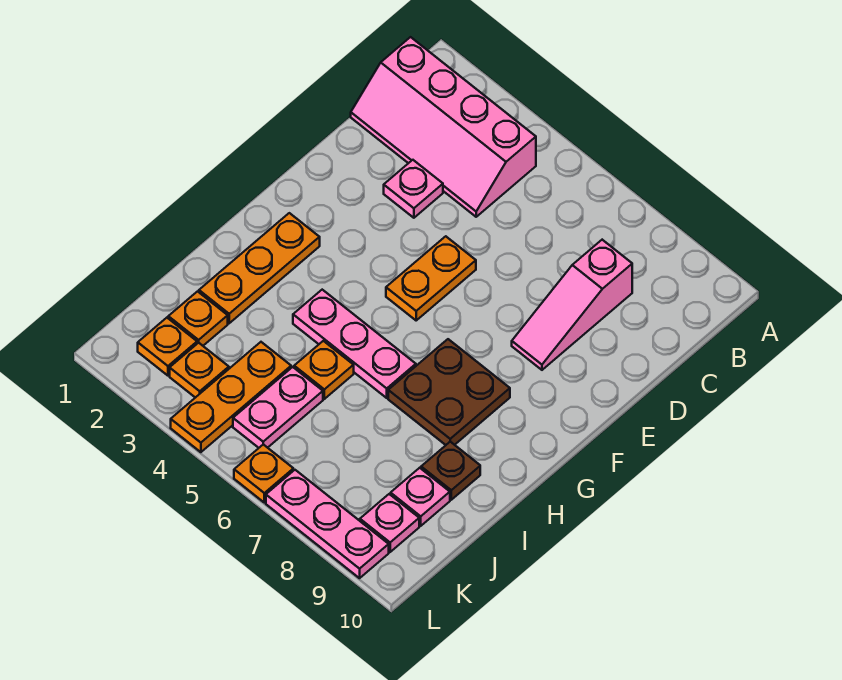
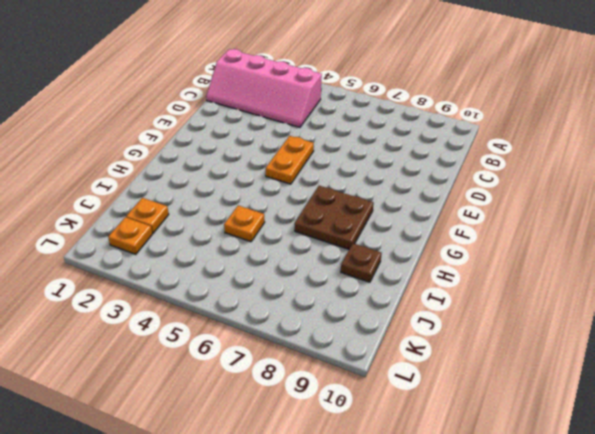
none -> pink slope C8:E8 level 1 top C
none -> pink plate D3 level 1
none -> orange plate G2:I2 level 1

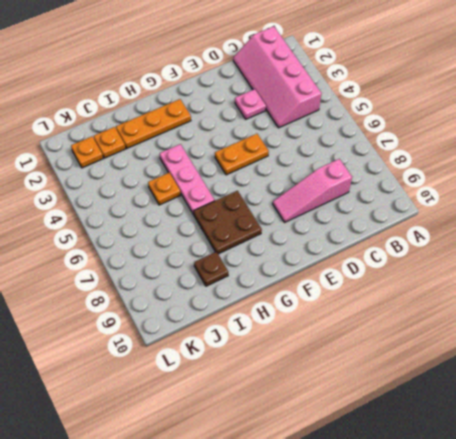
none -> orange plate J4:L4 level 1
none -> pink plate J5:K5 level 1
none -> pink plate J9 level 1

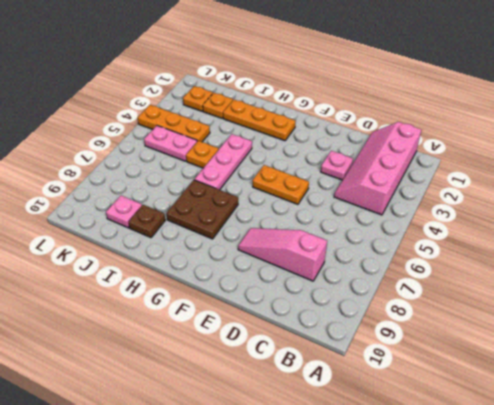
none -> orange plate K3 level 1
none -> pink plate K9 level 1
none -> orange plate L6 level 1

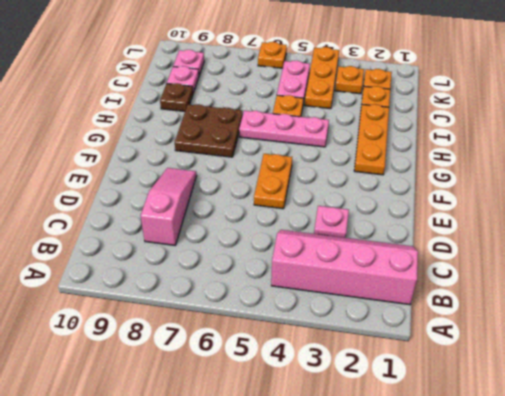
none -> pink plate L7:L9 level 1

